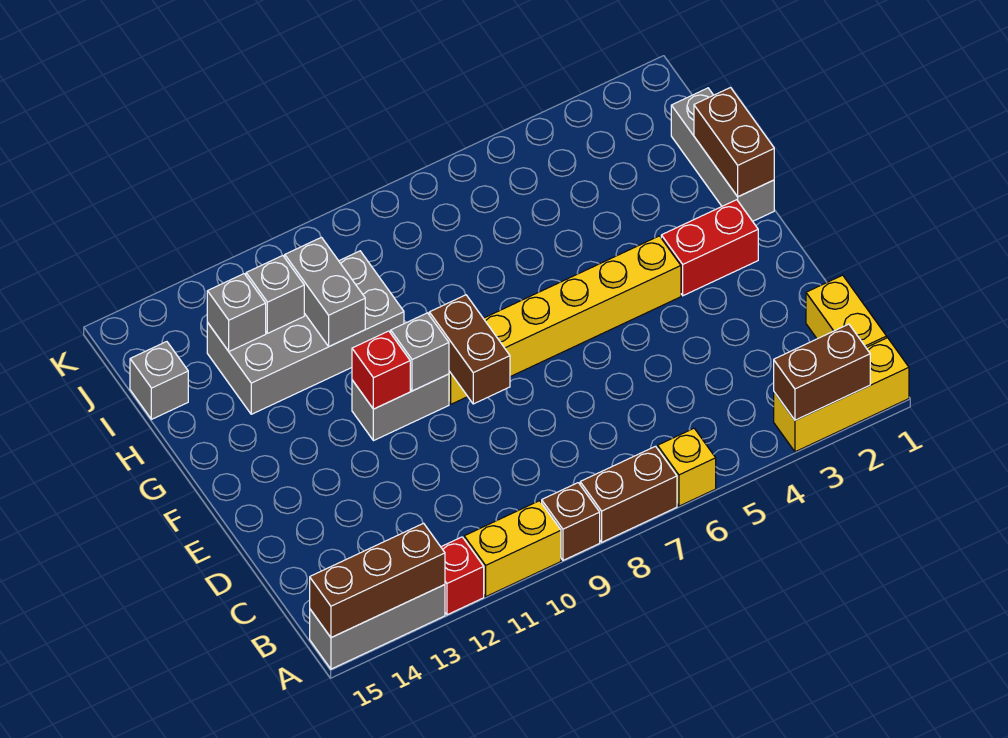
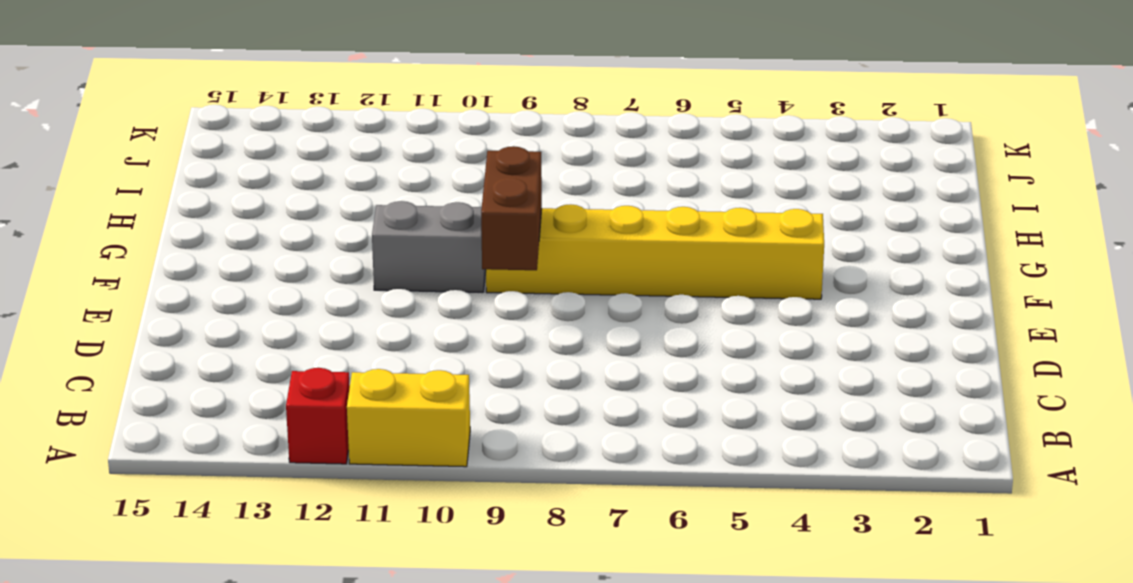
none -> yellow brick A1:A3 level 1
none -> yellow brick A6 level 1
none -> brown brick A7:A8 level 1

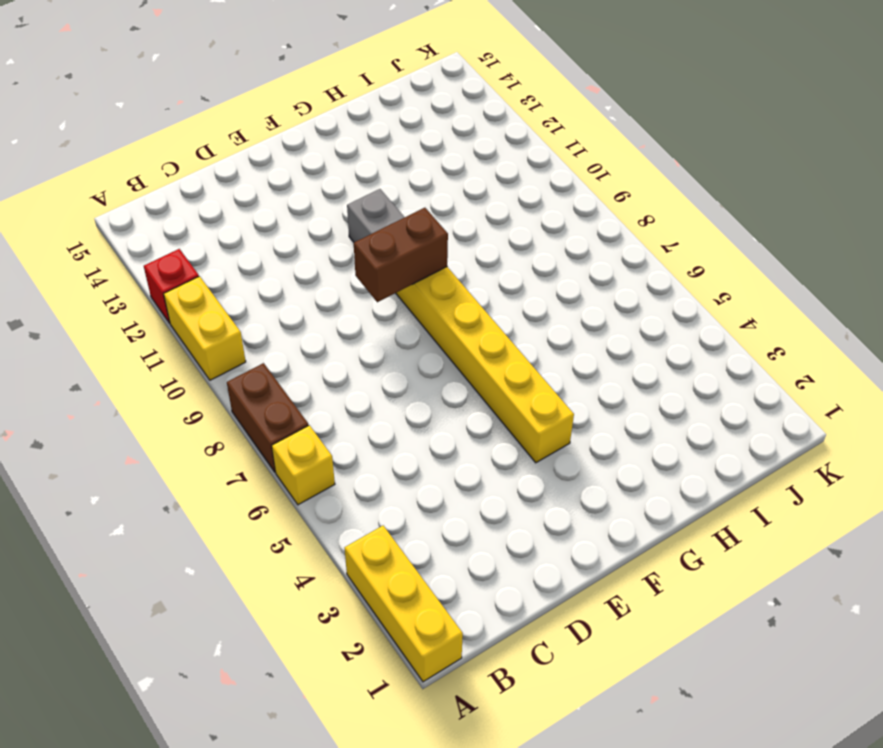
none -> brown brick A9 level 1
none -> grey brick A13:A15 level 1
none -> yellow brick B1:C1 level 1

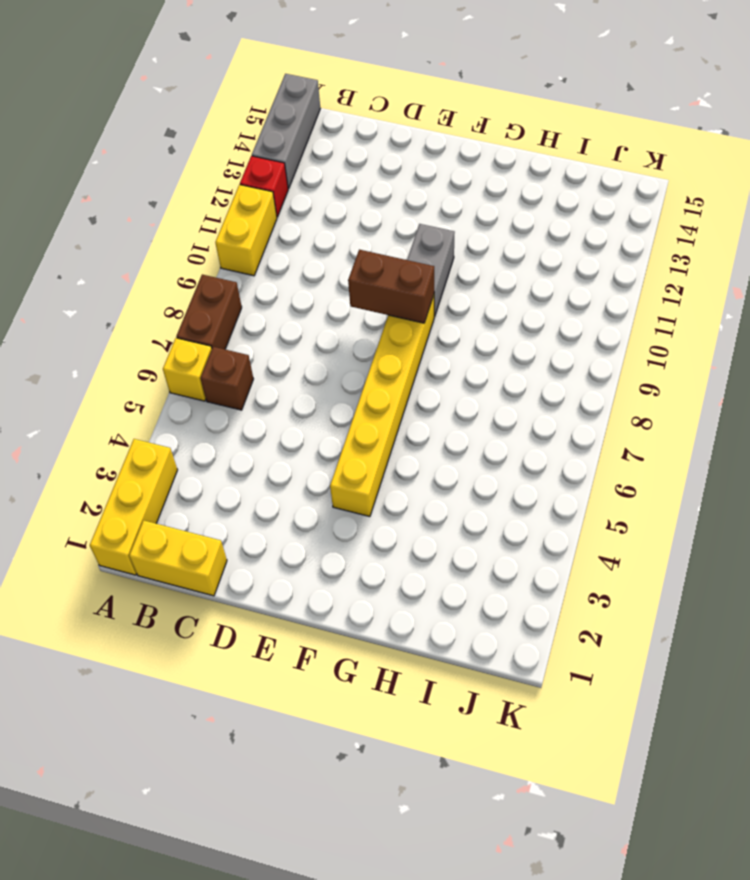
brown brick B6 level 1 -> brown brick A9 level 1
none -> red brick F2:F3 level 1
none -> grey brick G1:I1 level 1
none -> grey brick H10:I13 level 1

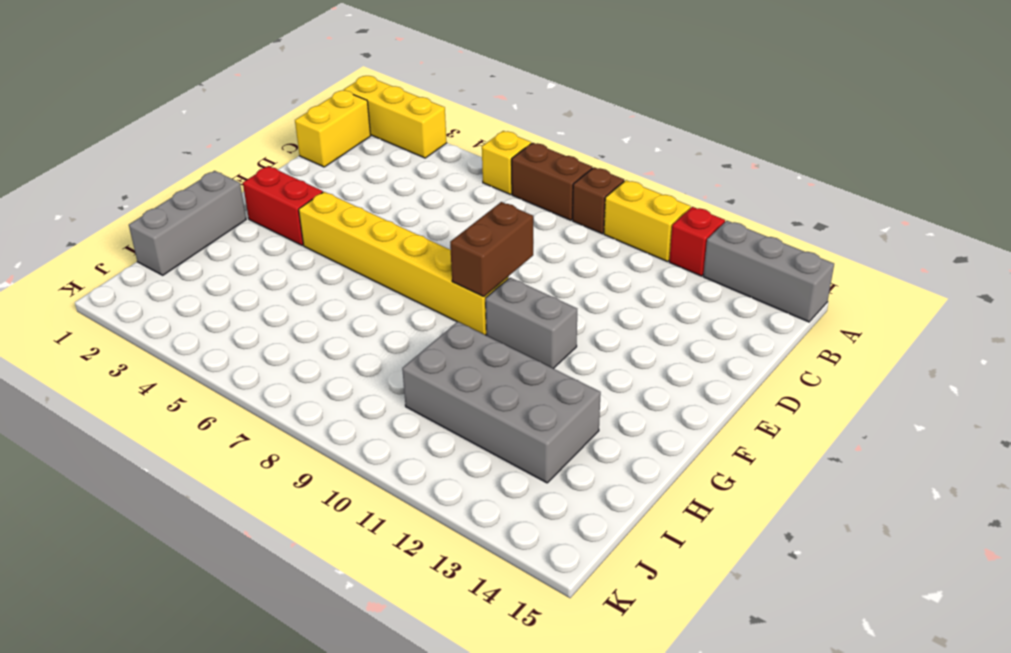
none -> grey brick I15 level 1
none -> brown brick A2:A3 level 2
none -> brown brick A13:A15 level 2

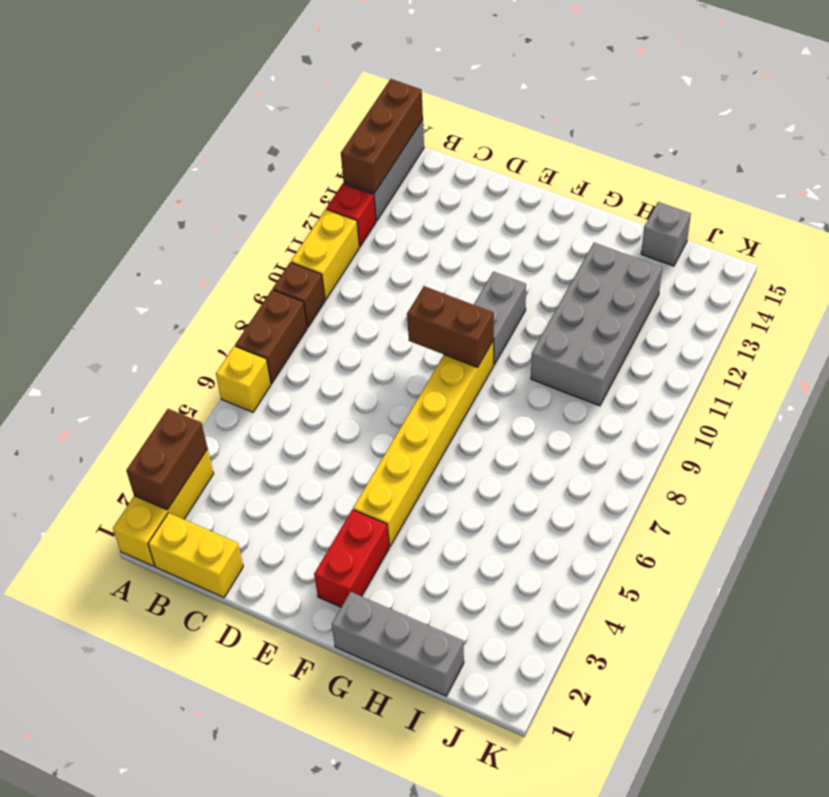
none -> grey brick F10 level 2
none -> red brick F11 level 2
none -> brown brick G1:H1 level 2

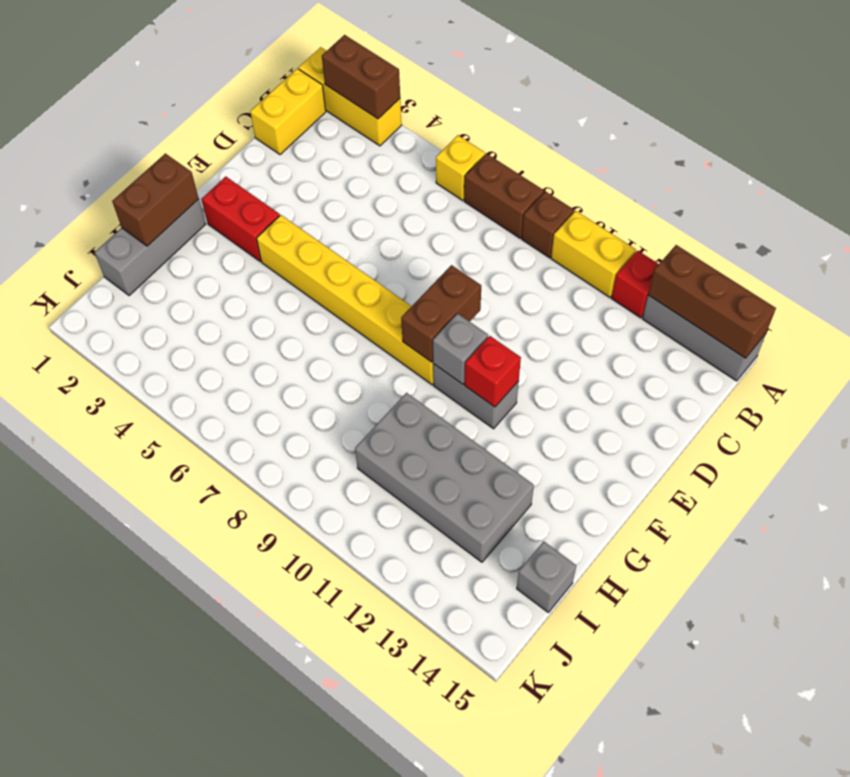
none -> grey brick H11:I11 level 2
none -> grey brick I12 level 2
none -> grey brick I13 level 2

